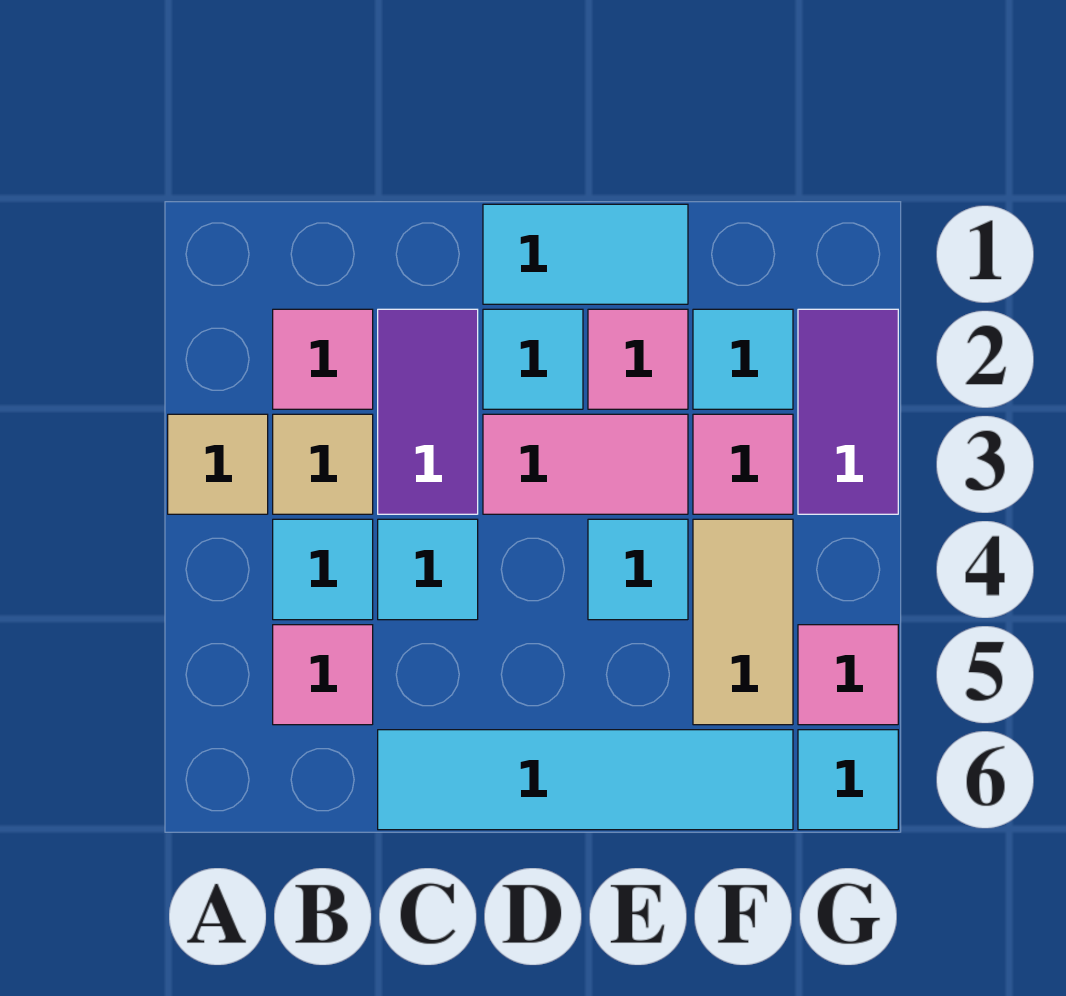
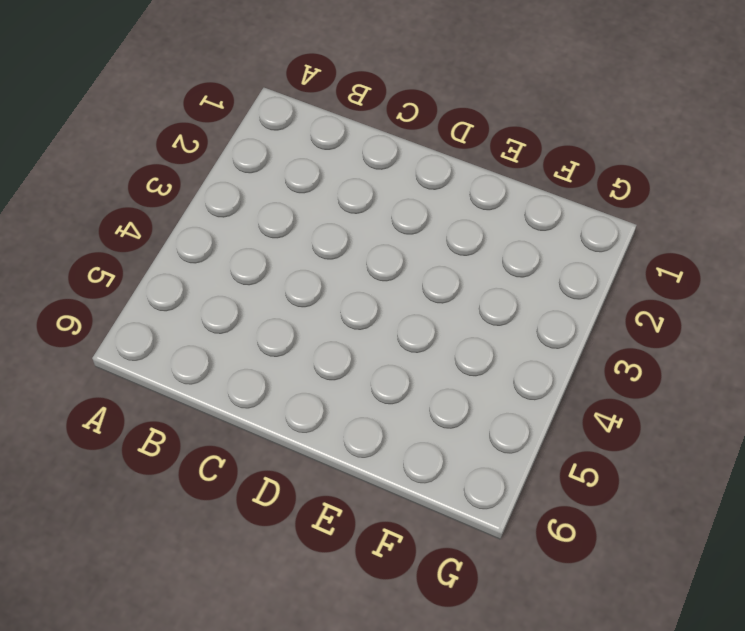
none -> tan tile A3 level 1
none -> pink tile B2 level 1
none -> tan tile B3 level 1

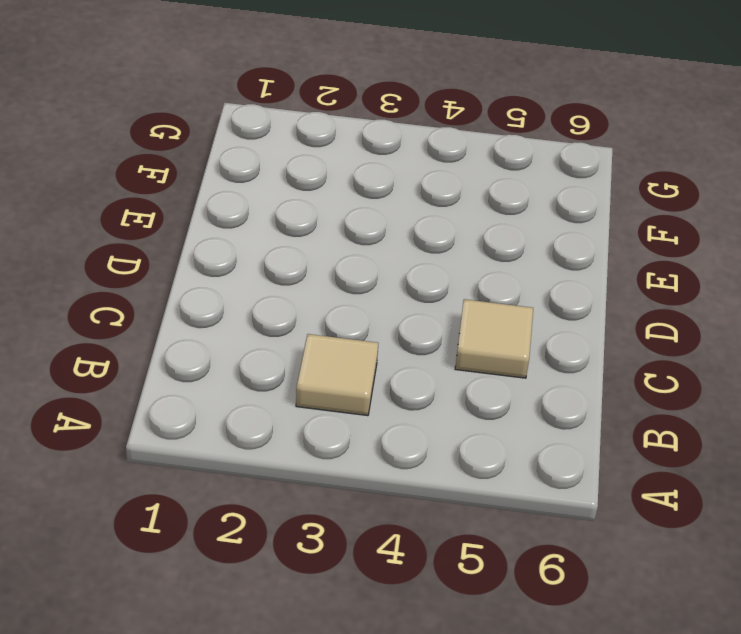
tan tile C5 level 1 -> tan tile A3 level 1
none -> pink tile B2 level 1
none -> cyan tile B4 level 1
none -> pink tile B5 level 1

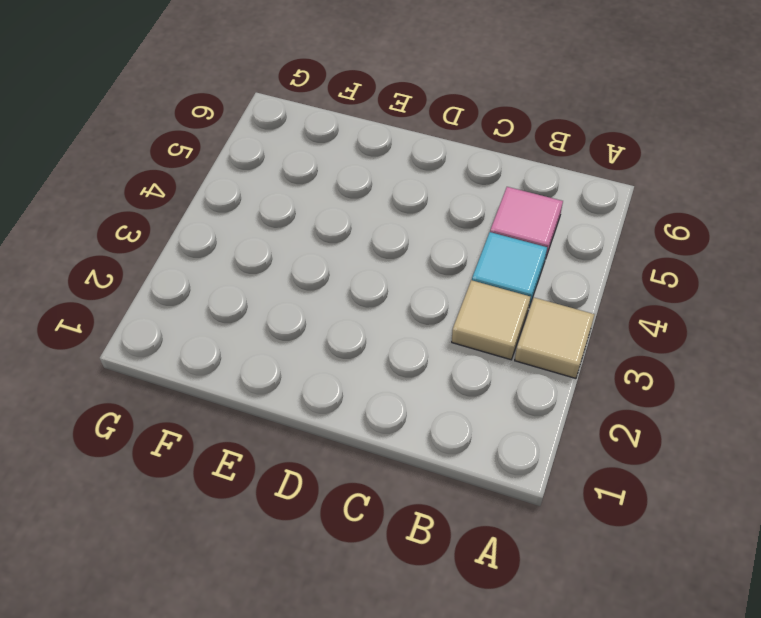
none -> pink tile B2 level 1
none -> purple tile C2:C3 level 1
none -> cyan tile C4 level 1

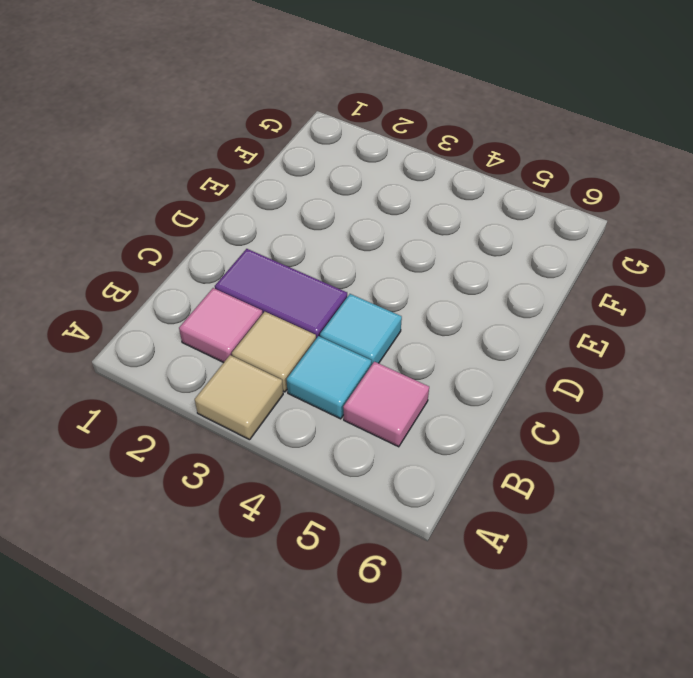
none -> cyan tile C6:F6 level 1
none -> cyan tile D1:E1 level 1
none -> cyan tile D2 level 1

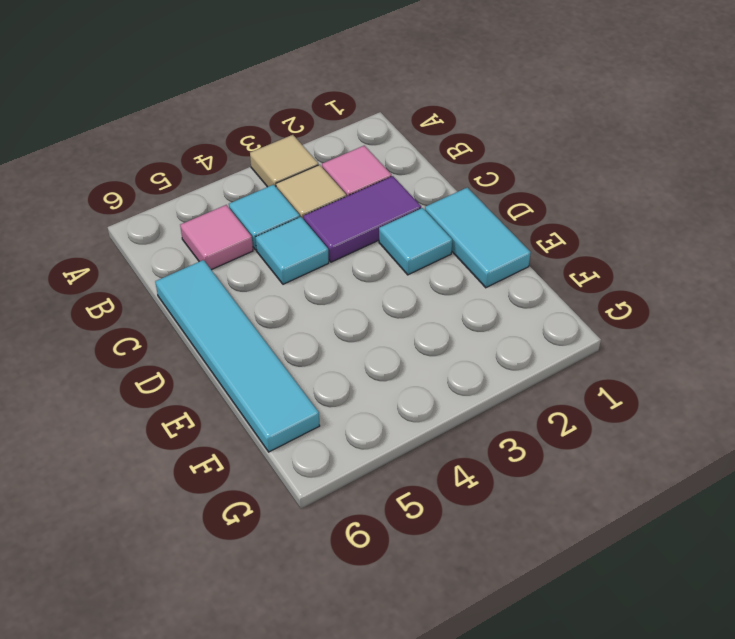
none -> pink tile D3:E3 level 1
none -> pink tile E2 level 1
none -> cyan tile E4 level 1

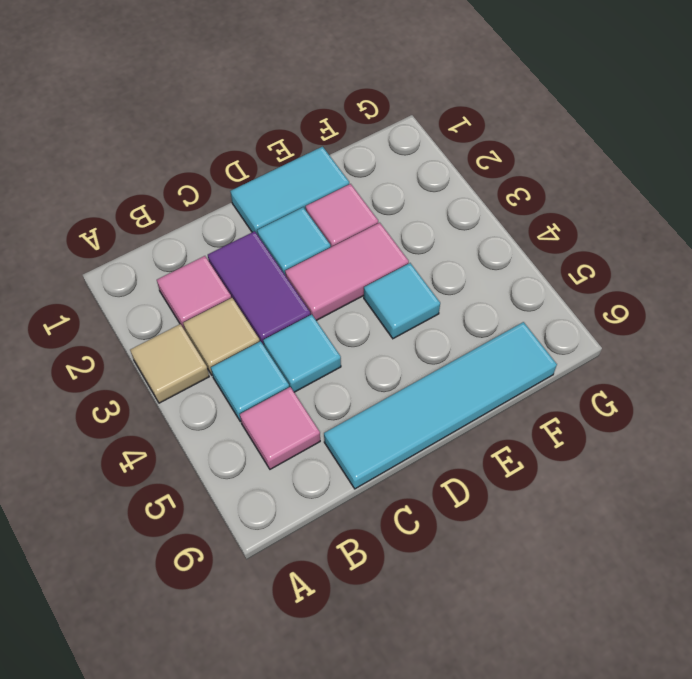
none -> cyan tile F2 level 1
none -> pink tile F3 level 1
none -> tan tile F4:F5 level 1

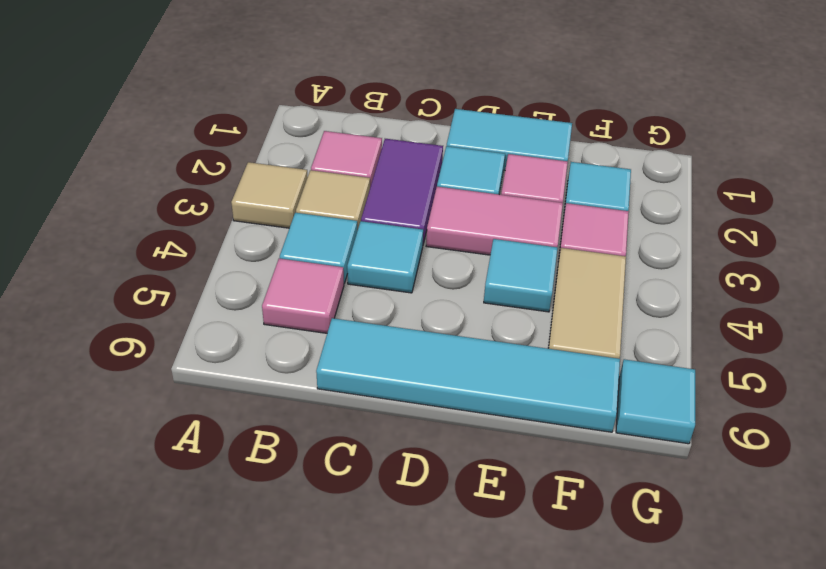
none -> purple tile G2:G3 level 1
none -> pink tile G5 level 1

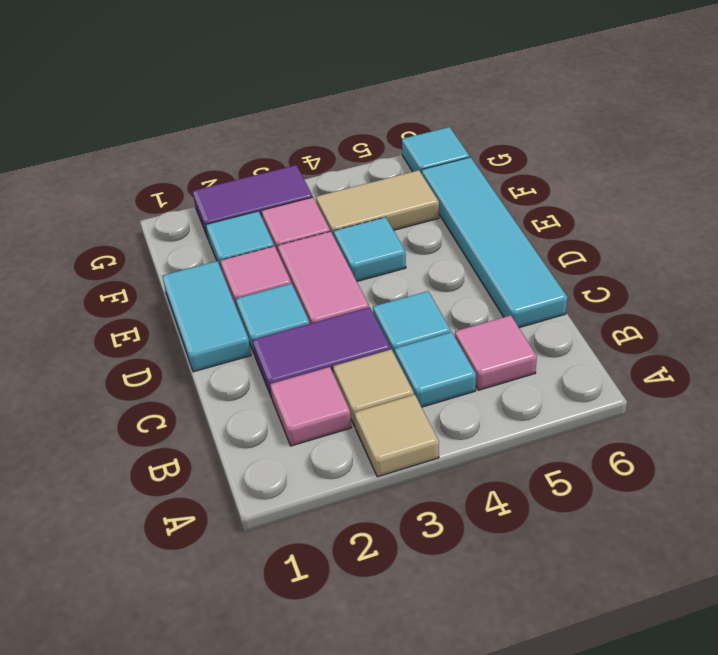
none -> pink tile G5 level 1

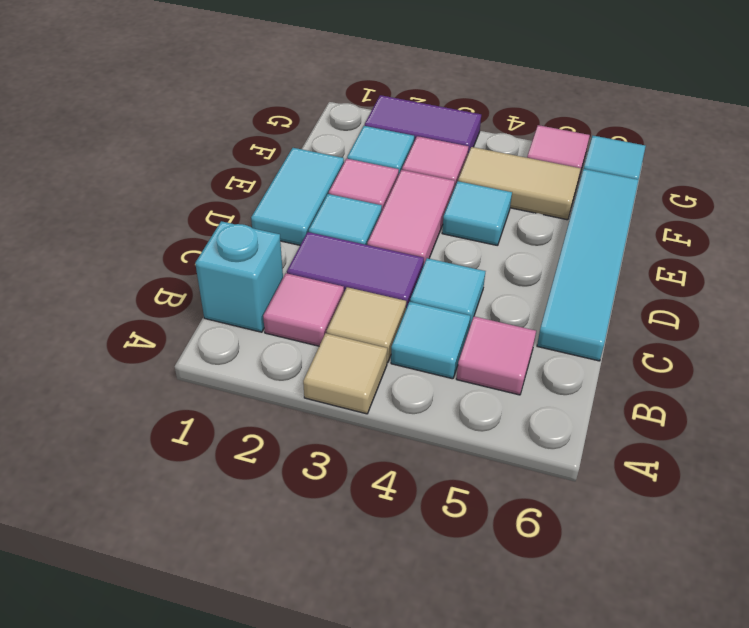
cyan brick B1 level 1 -> none

